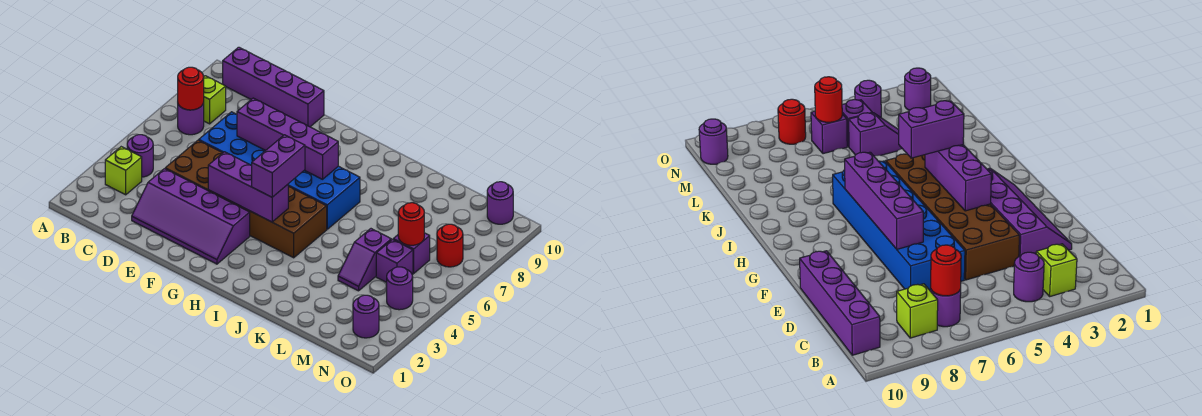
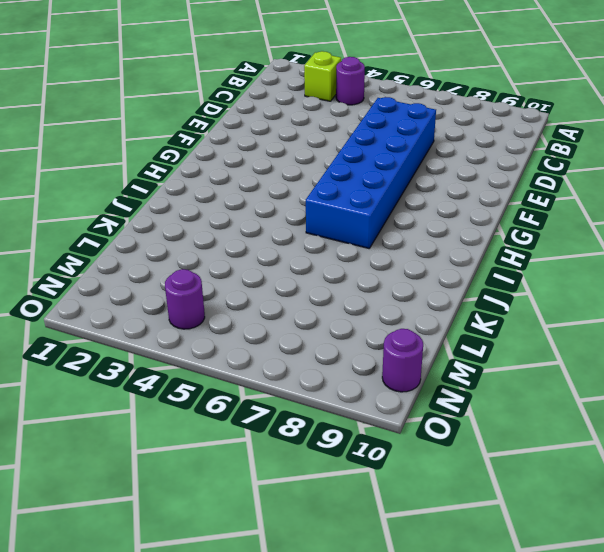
none -> purple round brick B7 level 1
none -> lime brick B8 level 1
none -> purple brick B10:E10 level 1

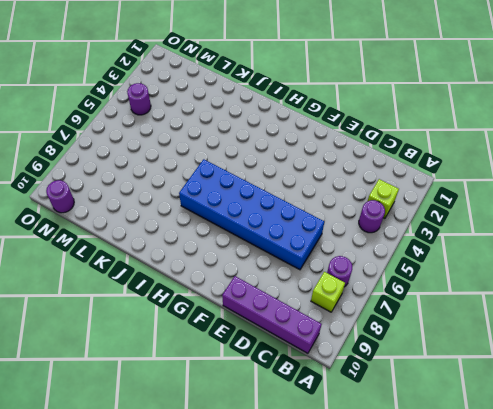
none -> purple slope D2:G3 level 1 top 3
none -> brown brick D4:I5 level 1
none -> purple slope L4:L5 level 1 top 5

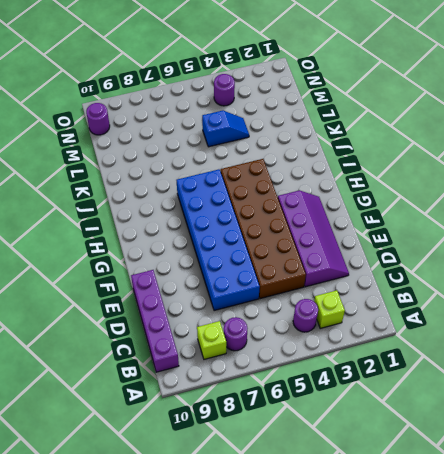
blue slope L4:L5 level 1 top 5 -> purple slope L4:L5 level 1 top 5
none -> purple brick M5 level 1
none -> purple brick M6 level 1
none -> purple round brick N2 level 1

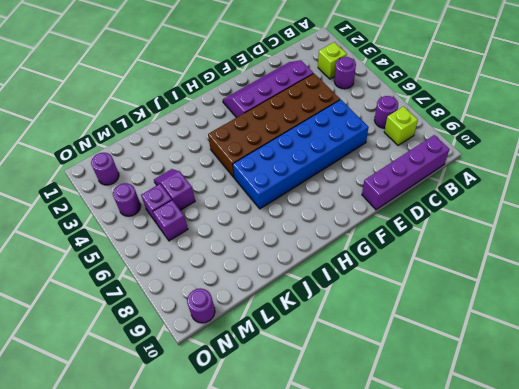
none -> red round brick N7 level 1
none -> red round brick B7 level 2
none -> purple brick E7:H7 level 2

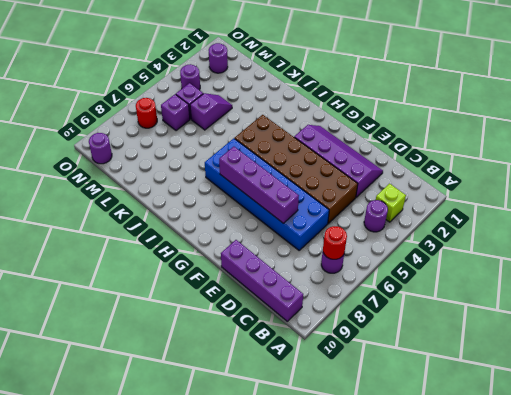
none -> lime brick B8 level 1
none -> purple brick F4:H4 level 2
none -> red round brick M6 level 2

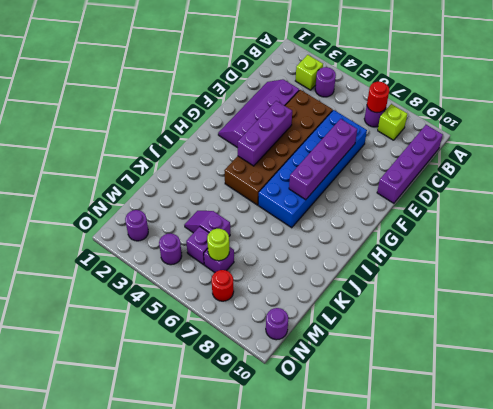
lime round brick M6 level 2 -> red round brick M6 level 2
none -> purple brick H4:H5 level 3

